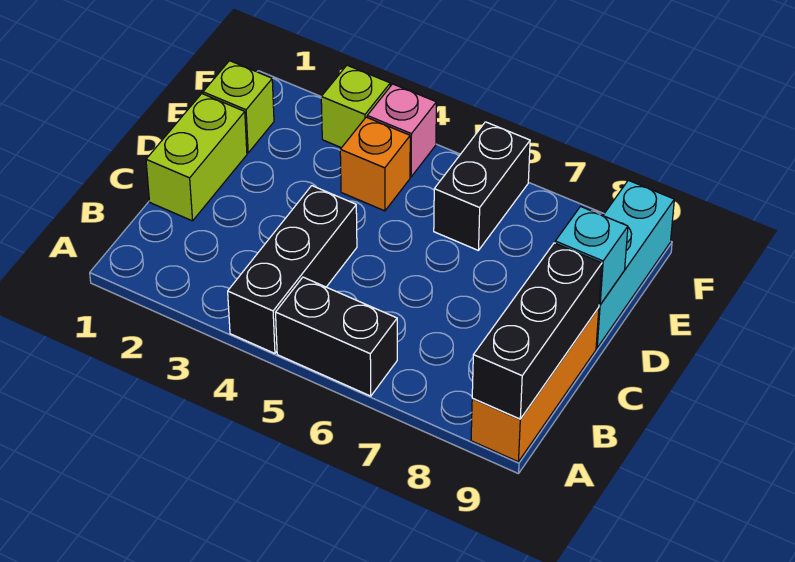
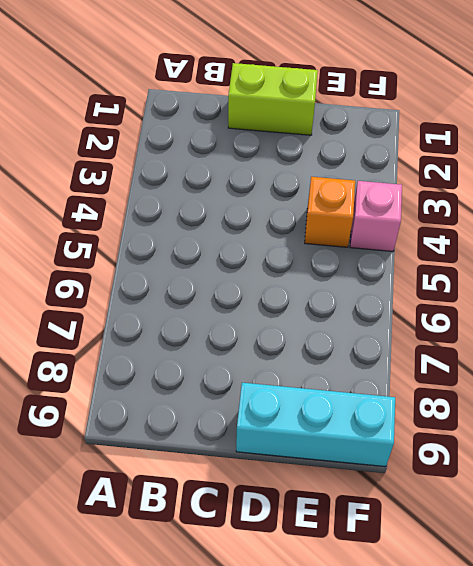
none -> black brick A4:C4 level 1
none -> black brick A5:A6 level 1
none -> orange brick A9:C9 level 1

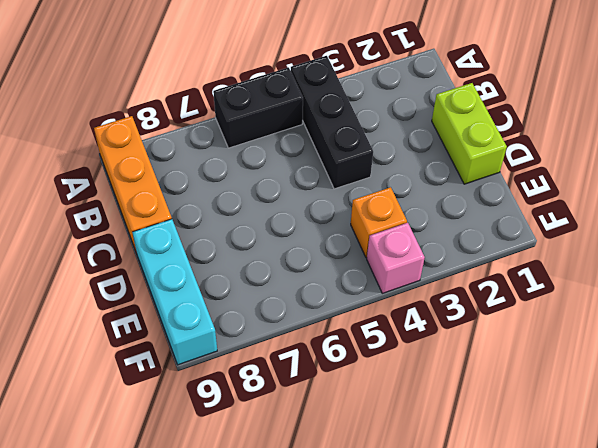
none -> lime brick E1 level 1
none -> black brick E6:F6 level 1
none -> lime brick F3 level 1

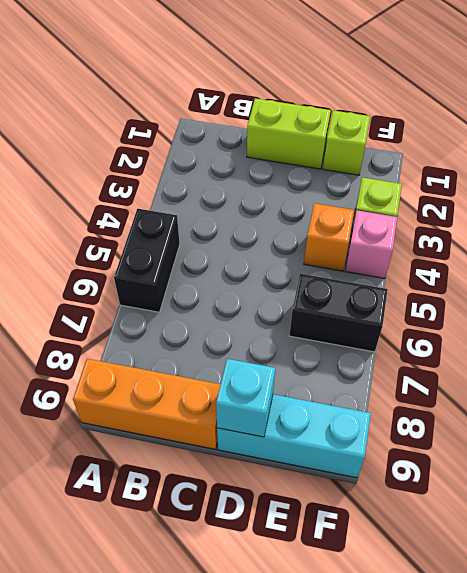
none -> black brick A4:C4 level 1
none -> black brick A9:C9 level 2

